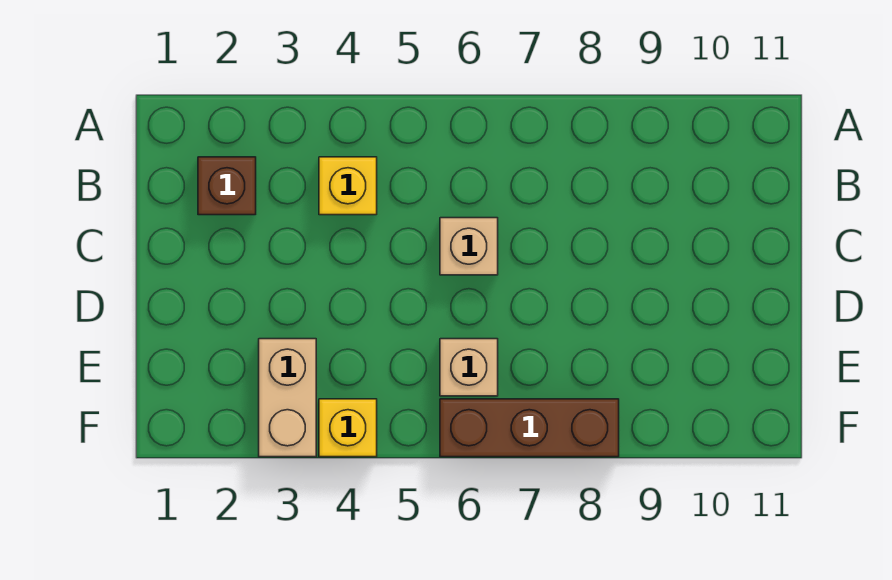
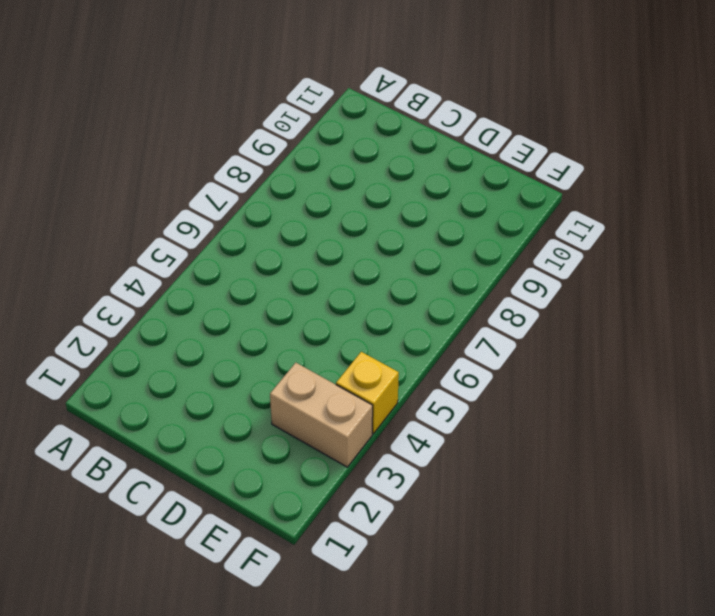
none -> brown brick B2 level 1
none -> yellow brick B4 level 1

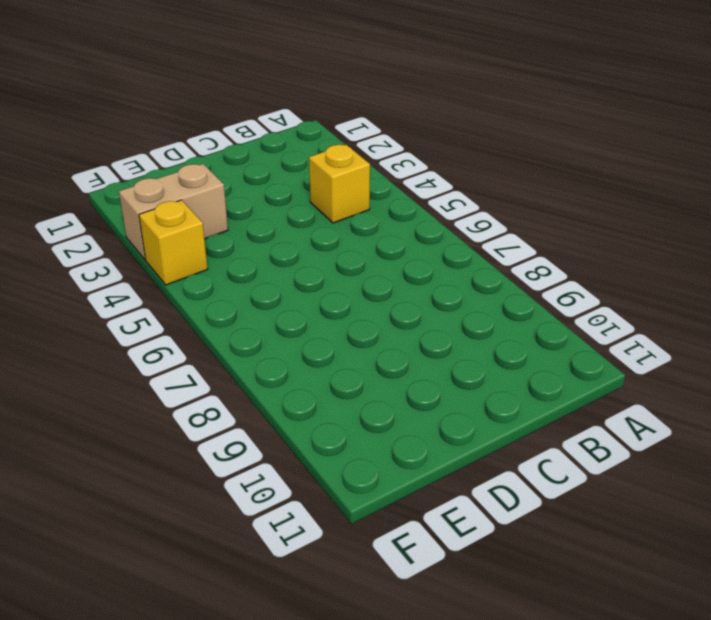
none -> brown brick B2 level 1
none -> tan brick C6 level 1

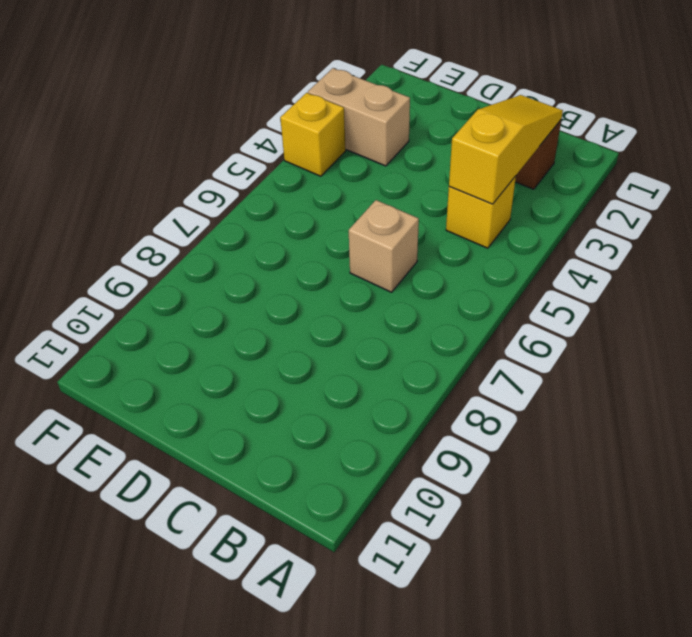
yellow slope B2:B4 level 2 top 4 -> none
none -> tan brick E6 level 1
none -> brown brick F6:F8 level 1

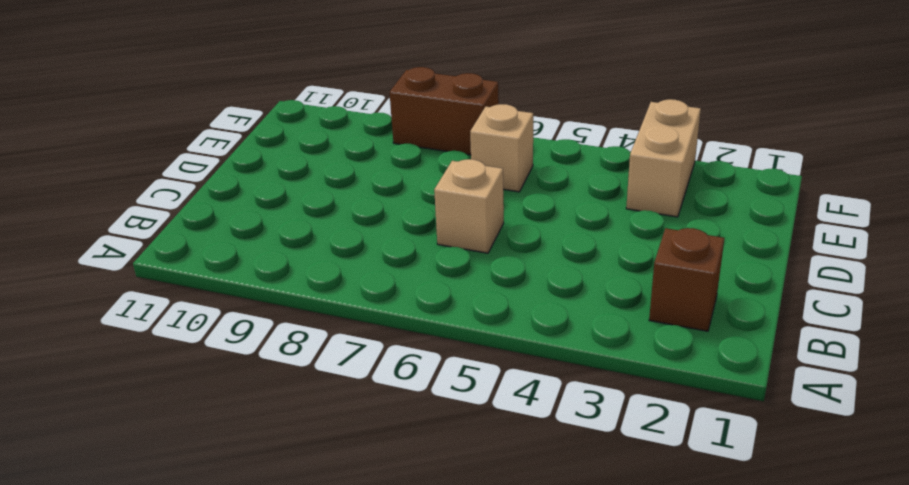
brown brick F7:F8 level 1 -> brown brick F6:F8 level 1
none -> yellow brick B4 level 1
none -> yellow brick F4 level 1

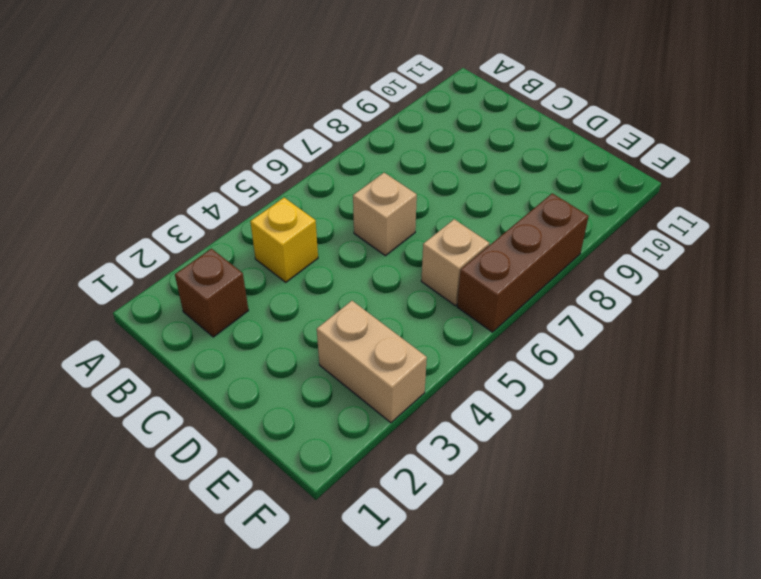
none -> yellow brick F4 level 1

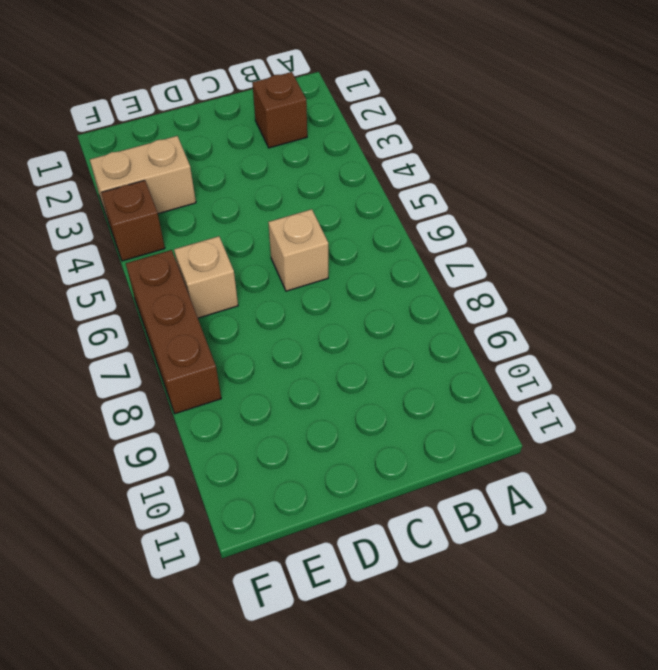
brown brick F4 level 1 -> yellow brick F4 level 1
none -> yellow brick B4 level 1

